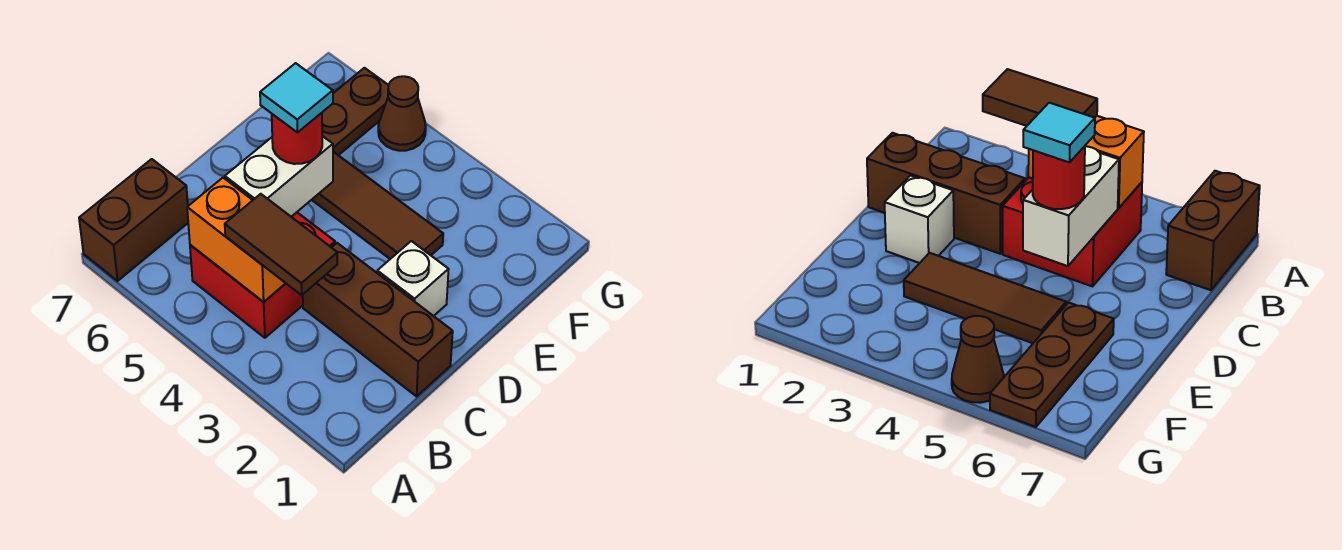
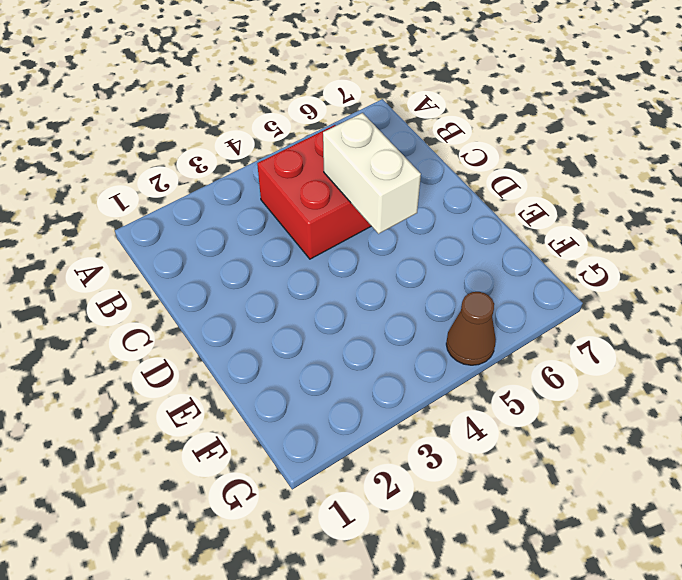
none -> brown brick A7:B7 level 1
none -> brown brick C1:C3 level 1
none -> white brick D2 level 1

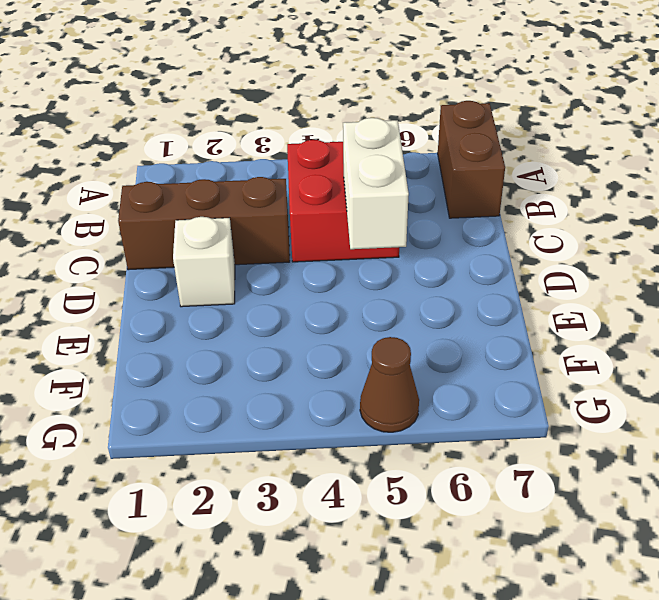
none -> brown tile E3:E5 level 1
none -> brown plate E6:G6 level 1
none -> orange brick B4:B5 level 2

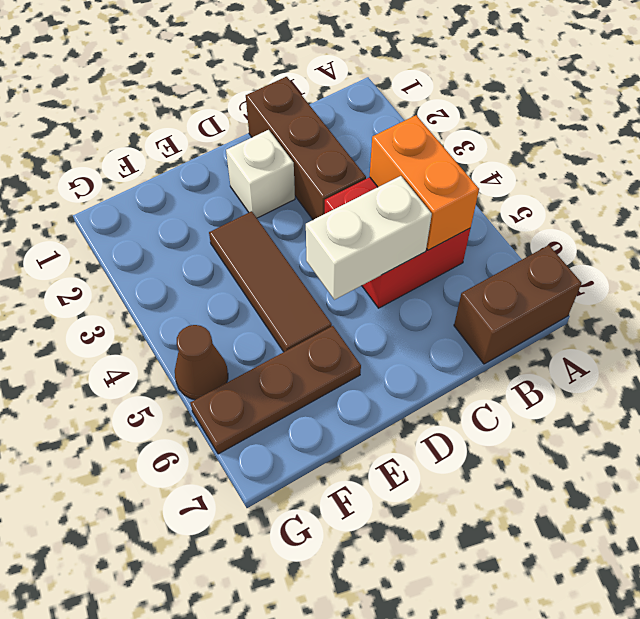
none -> brown tile B3:B4 level 3
none -> red round brick D5 level 3
none -> cyan tile D5 level 4

